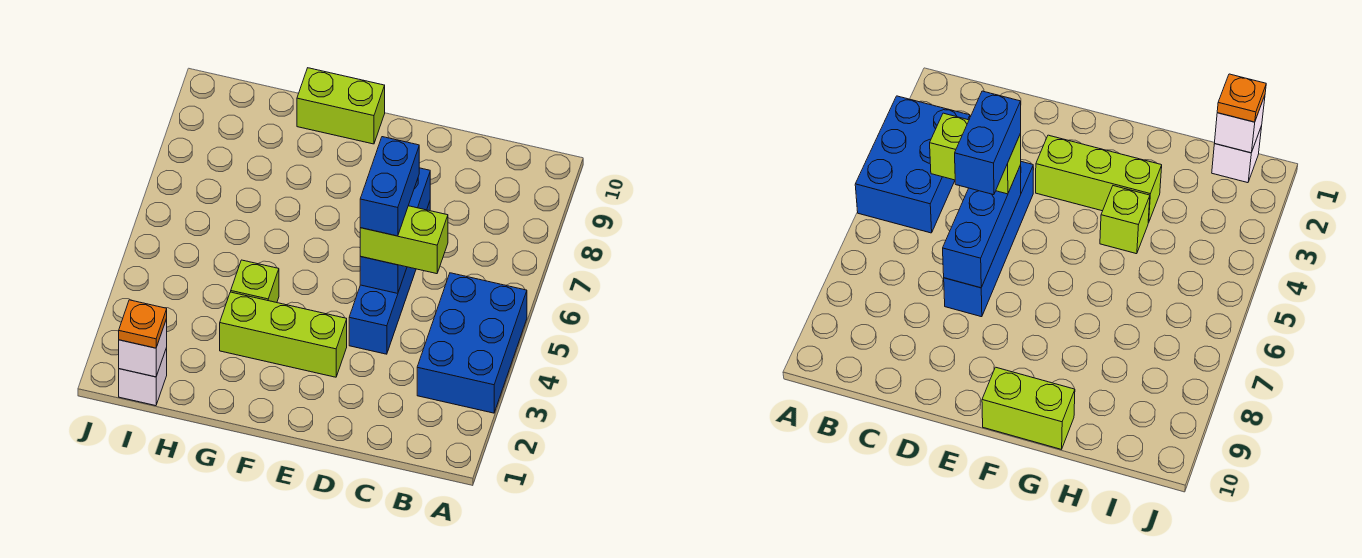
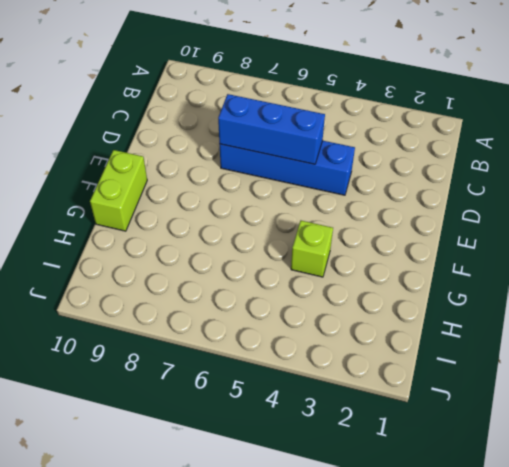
none -> blue brick A3:B5 level 1
none -> lime brick E3:G3 level 1

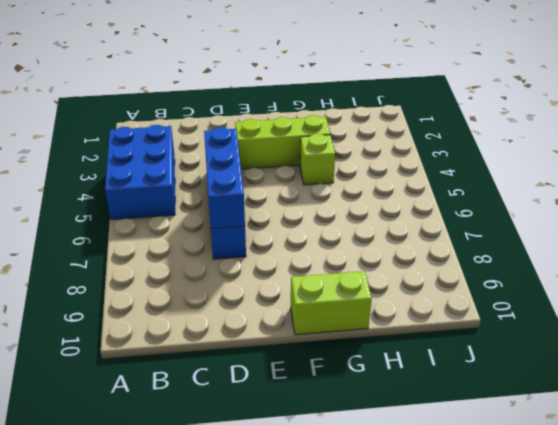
none -> white brick I1 level 1
none -> white brick I1 level 2

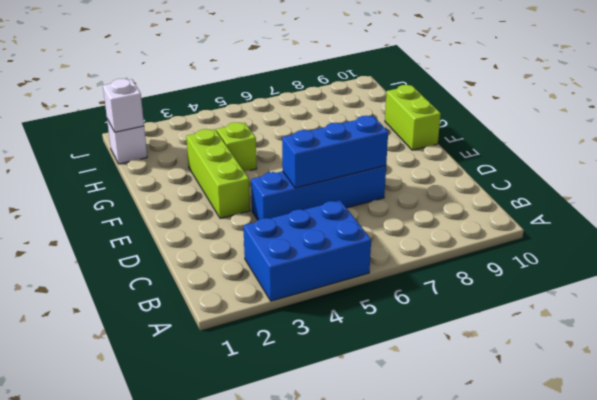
none -> lime brick C5:D5 level 3
none -> orange plate I1 level 3

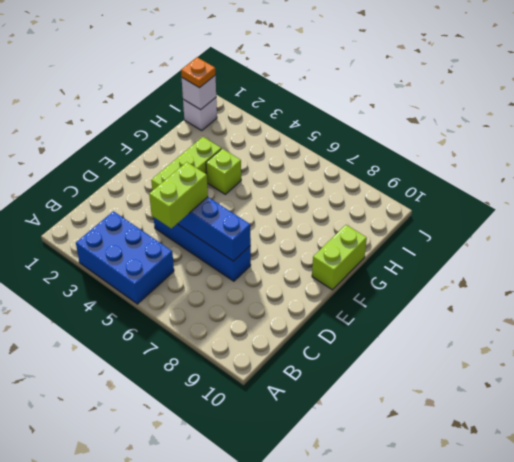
none -> blue brick D5:D6 level 4

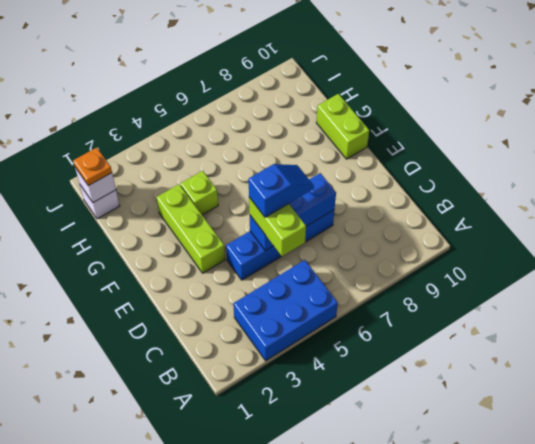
blue slope D5:D6 level 4 top 5 -> blue brick D5:D6 level 4

